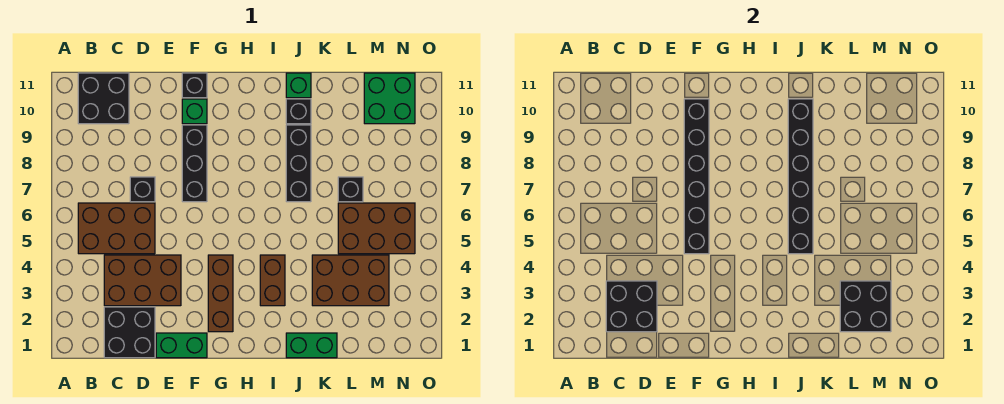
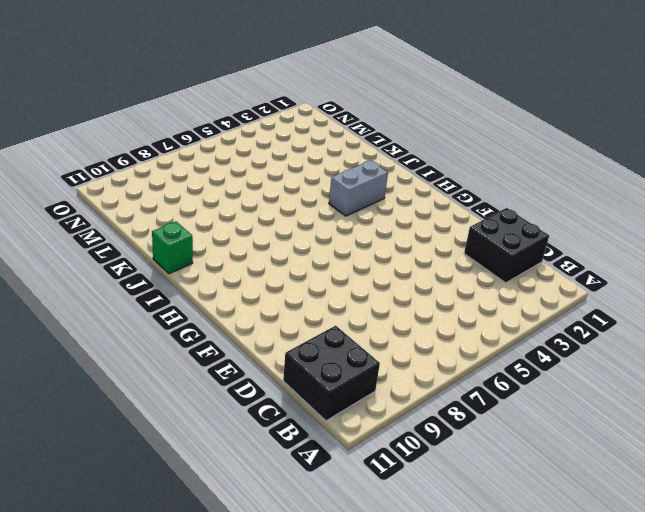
grey brick I3:I4 level 1 -> brown brick I3:I4 level 1
none -> brown brick B5:D6 level 1
none -> brown brick C3:E4 level 1
none -> black brick D7 level 1

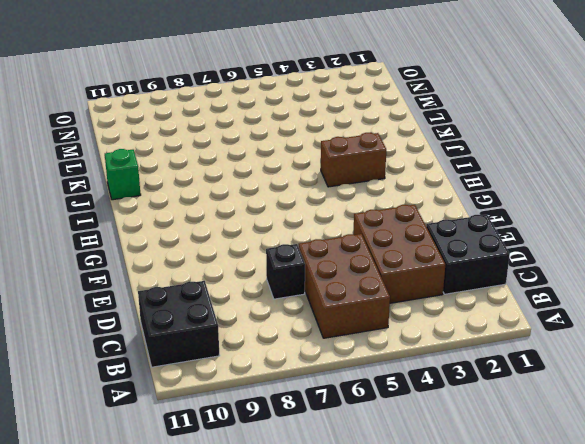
none -> green brick E1:F1 level 1
none -> black brick F7:F9 level 1
none -> green brick F10 level 1

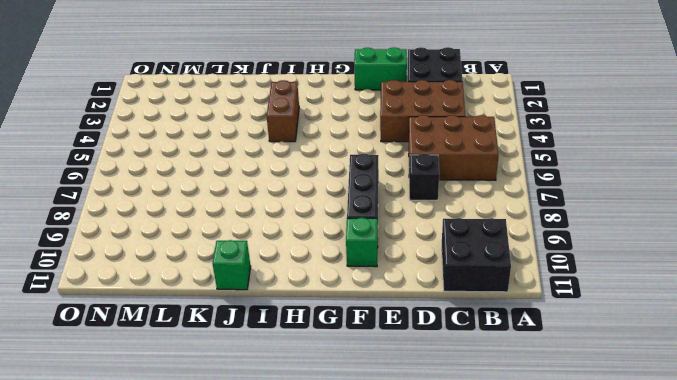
none -> black brick F11 level 1
none -> brown brick G2:G4 level 1
none -> green brick J1:K1 level 1

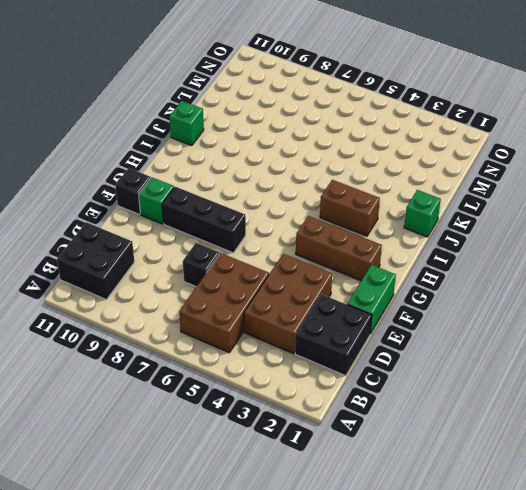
green brick J1 level 1 -> green brick J1:K1 level 1
none -> black brick J7:J9 level 1
none -> black brick J10 level 1
none -> brown brick K3:M4 level 1

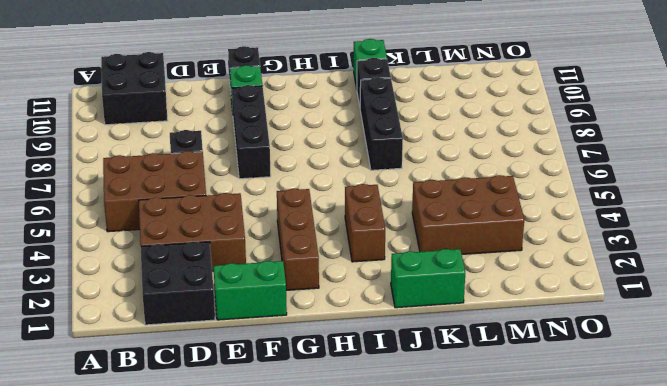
none -> brown brick L5:N6 level 1
none -> black brick L7 level 1
none -> green brick M10:N11 level 1

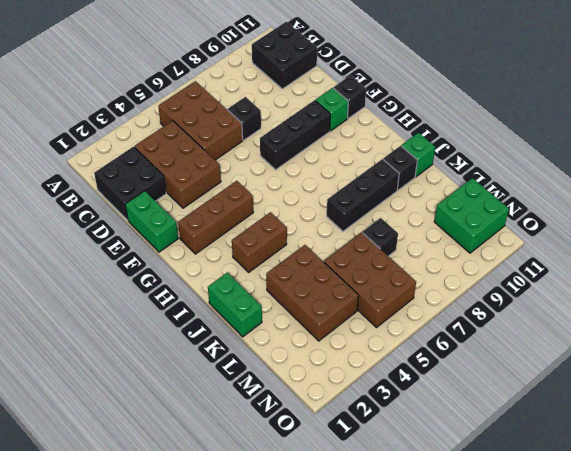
none -> black brick C2:D3 level 2
none -> black brick F5:F10 level 2
none -> black brick J5:J10 level 2

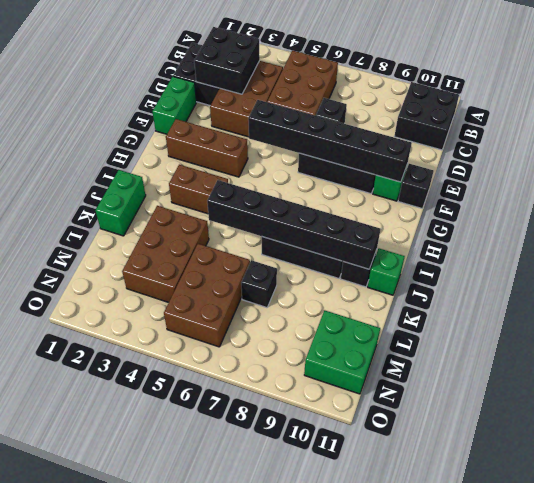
none -> black brick L2:M3 level 2

